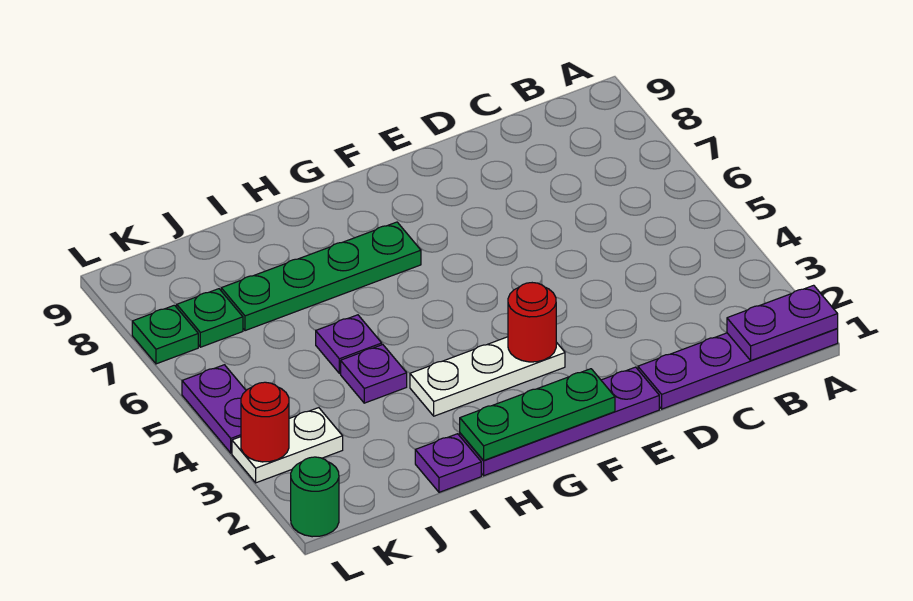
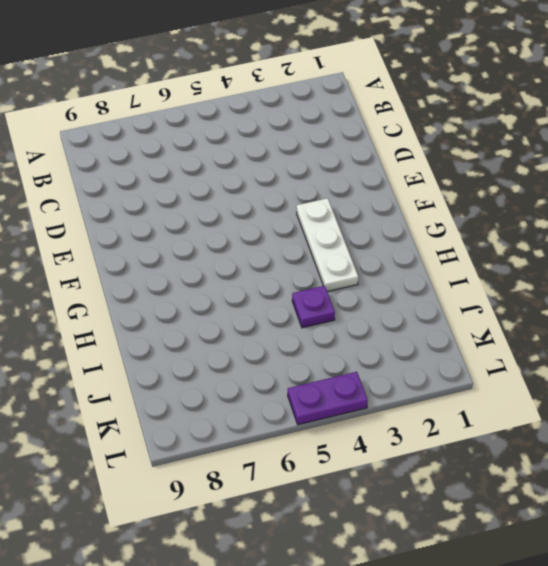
none -> purple plate A1:D1 level 1
none -> purple plate E1:H1 level 1
none -> green plate G7:J7 level 1

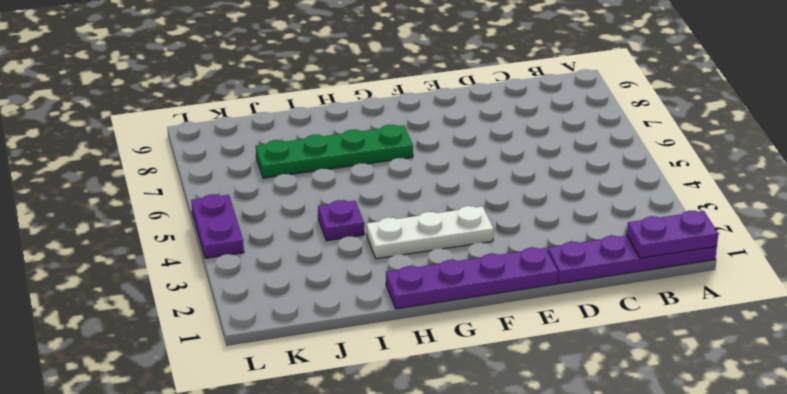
none -> purple plate I1 level 1
none -> purple plate I5 level 1
none -> white plate K3:L3 level 1

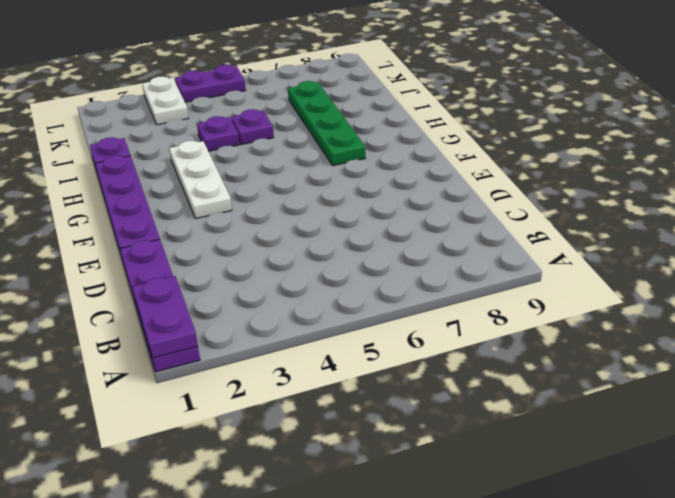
none -> green plate K7 level 1
none -> green round brick L1 level 1
none -> green plate L7 level 1

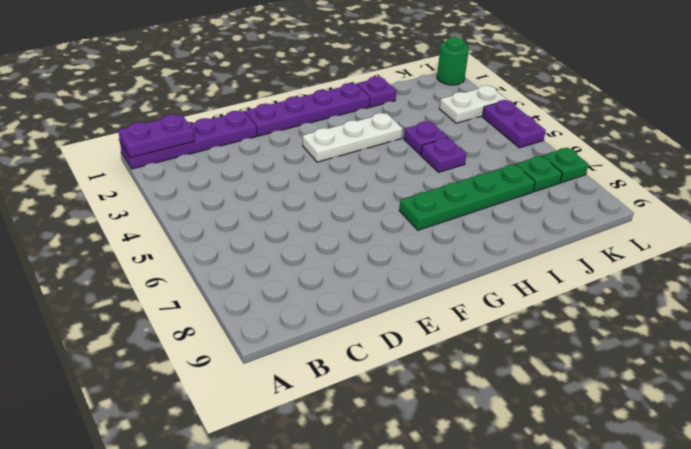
none -> green plate F1:H1 level 2
none -> red round brick F3 level 2
none -> red round brick L3 level 2

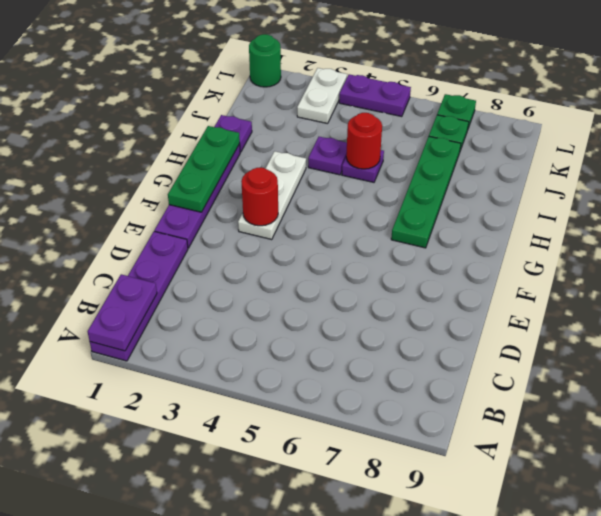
red round brick I5 level 2 -> red round brick L3 level 2

